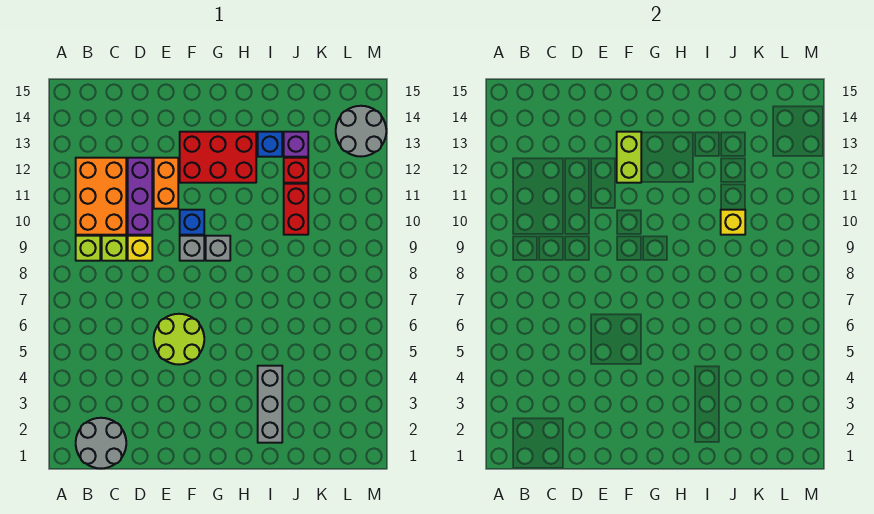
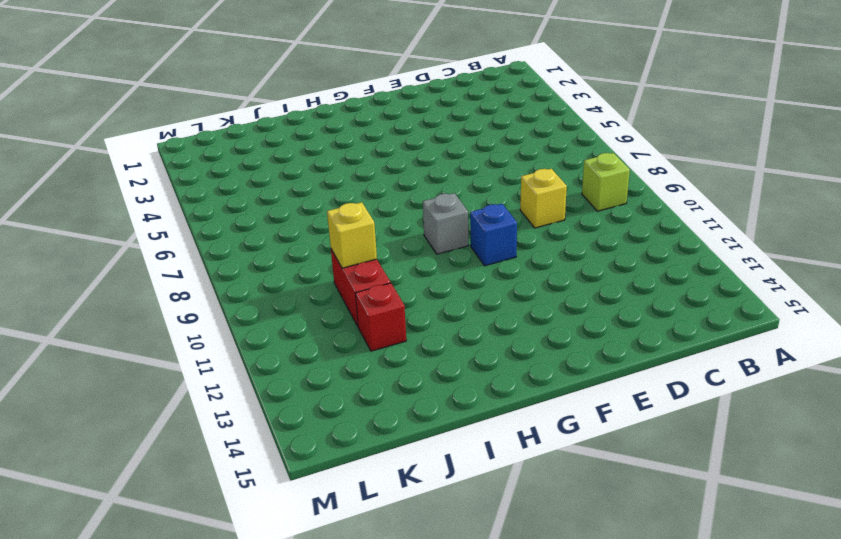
none -> grey round brick B1:C2 level 1
none -> orange brick B10:C12 level 1
none -> lime brick C9 level 1

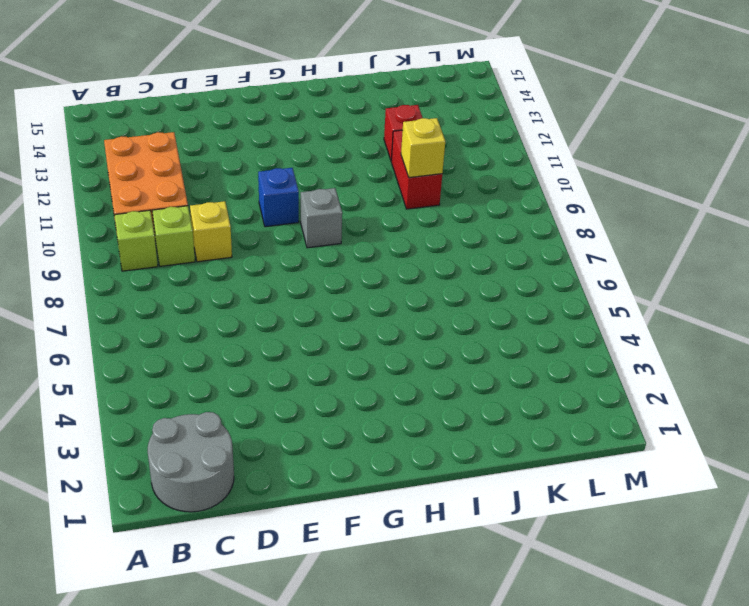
none -> purple brick D10:D12 level 1
none -> lime round brick E5:F6 level 1
none -> orange brick E11:E12 level 1

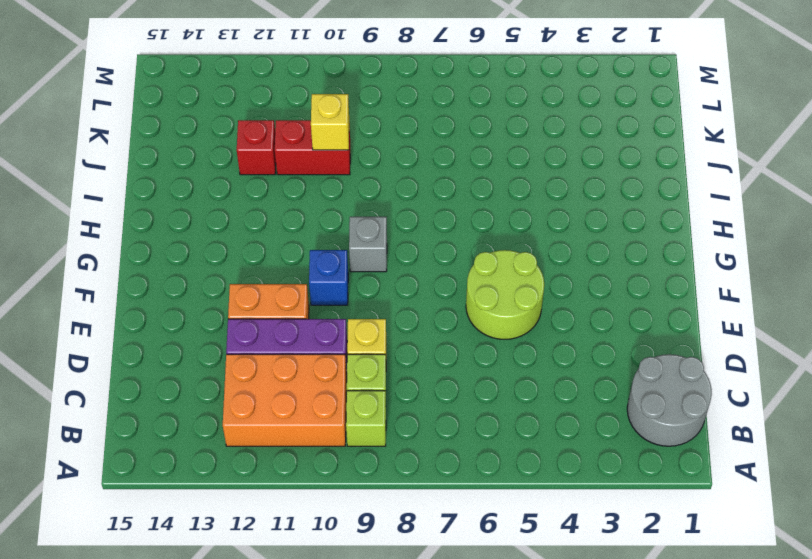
none -> grey brick F9 level 1
none -> red brick F12:H13 level 1
none -> grey brick I2:I4 level 1

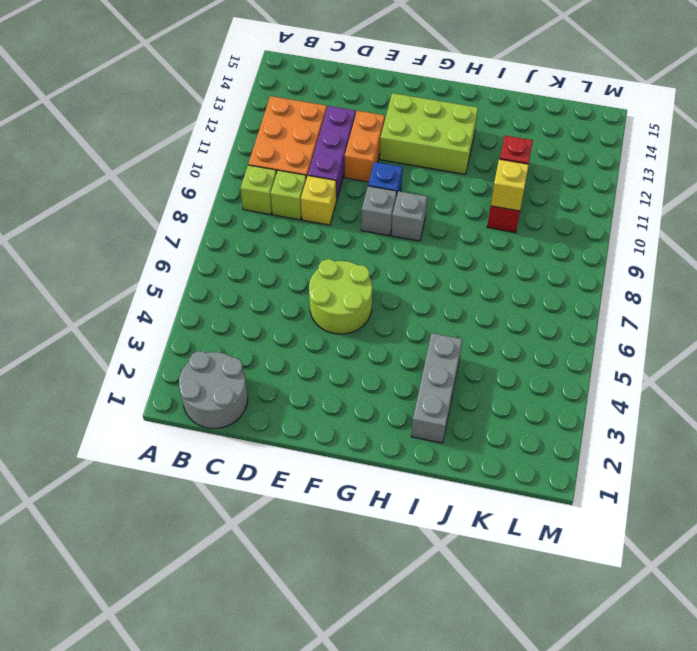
lime brick F12:H13 level 1 -> red brick F12:H13 level 1
none -> blue brick I13 level 1
none -> purple brick J13 level 1
none -> grey round brick L13:M14 level 1

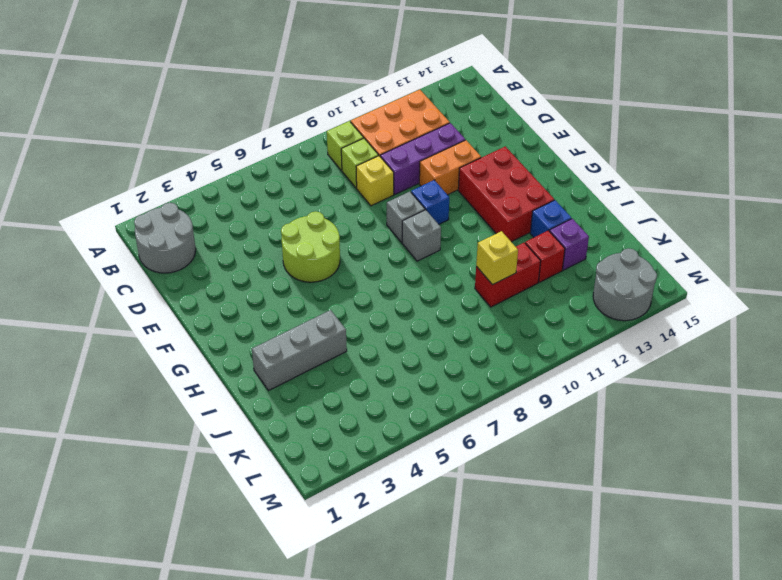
none -> lime brick F12:F13 level 2

